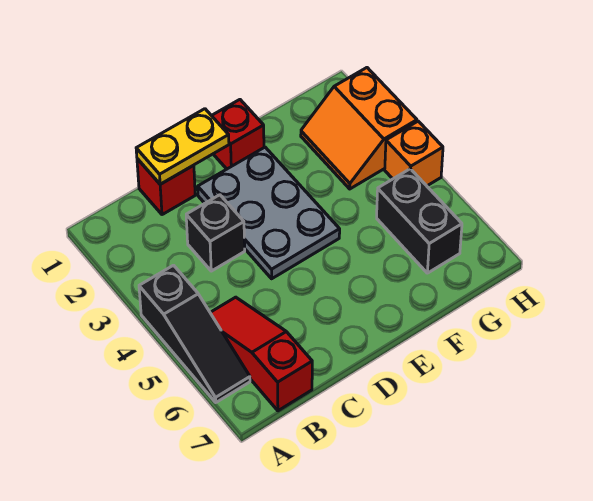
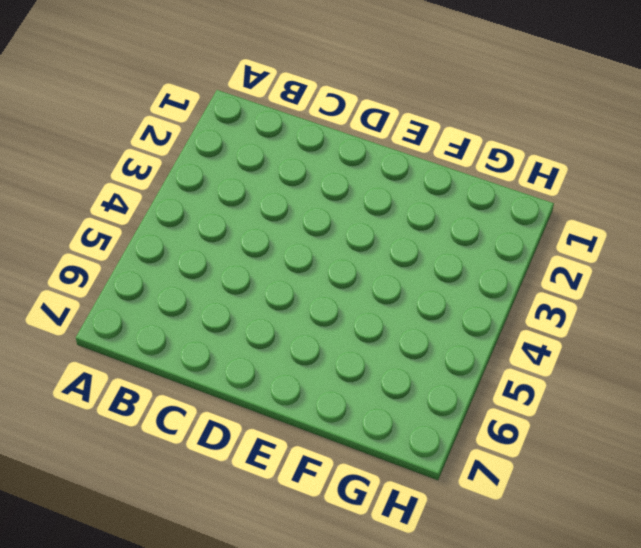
none -> black slope A4:A6 level 1 top 4
none -> red slope B5:B7 level 1 top 7

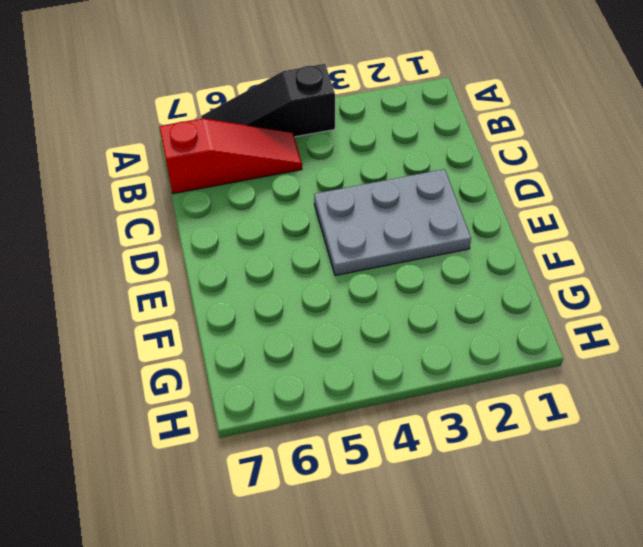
none -> red brick C1 level 1
none -> black brick C3 level 1

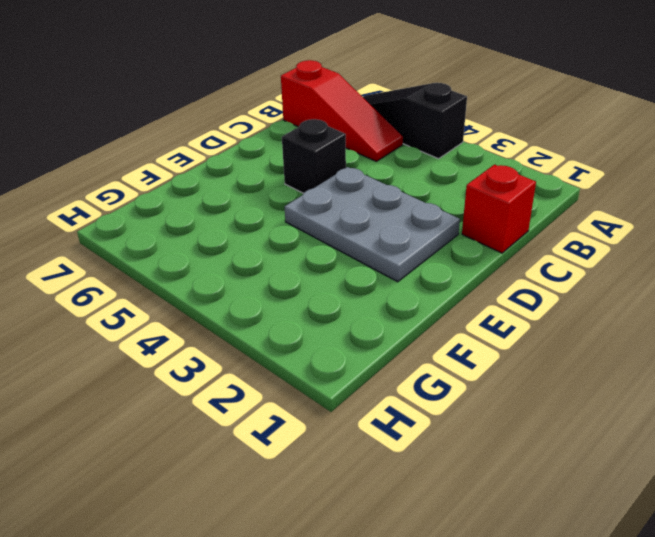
black brick D5 level 1 -> black brick C3 level 1
none -> red brick E1 level 1
none -> orange slope G2:H3 level 1 top H

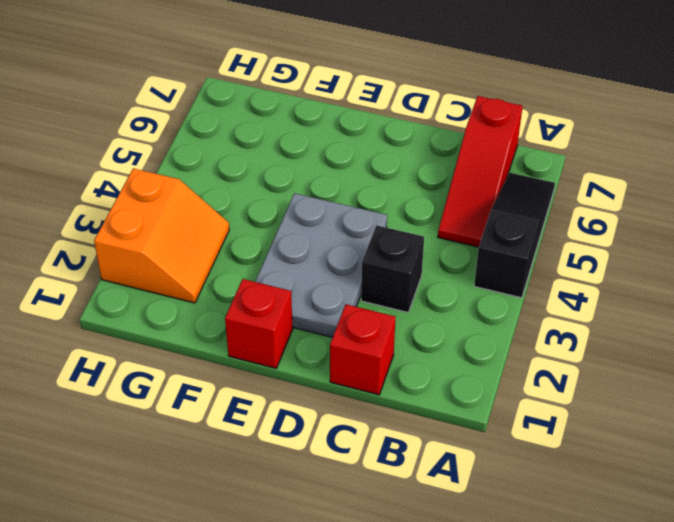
none -> black brick G5:G6 level 1
none -> orange brick H4 level 1

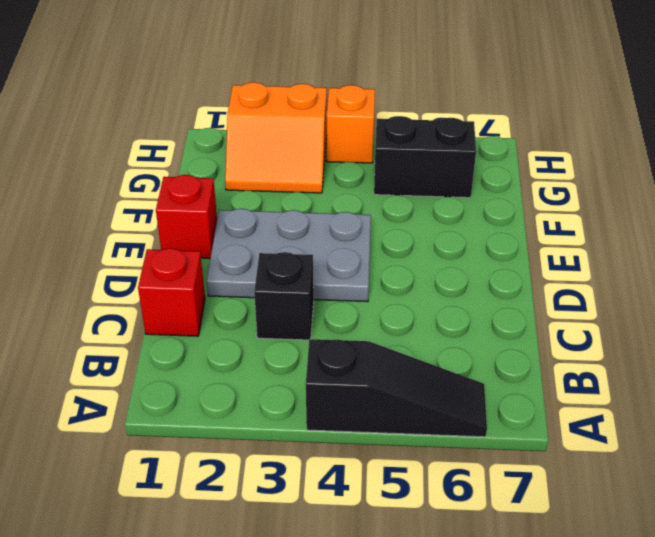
none -> red slope B5:B7 level 1 top 7
none -> yellow plate C1:D1 level 2

